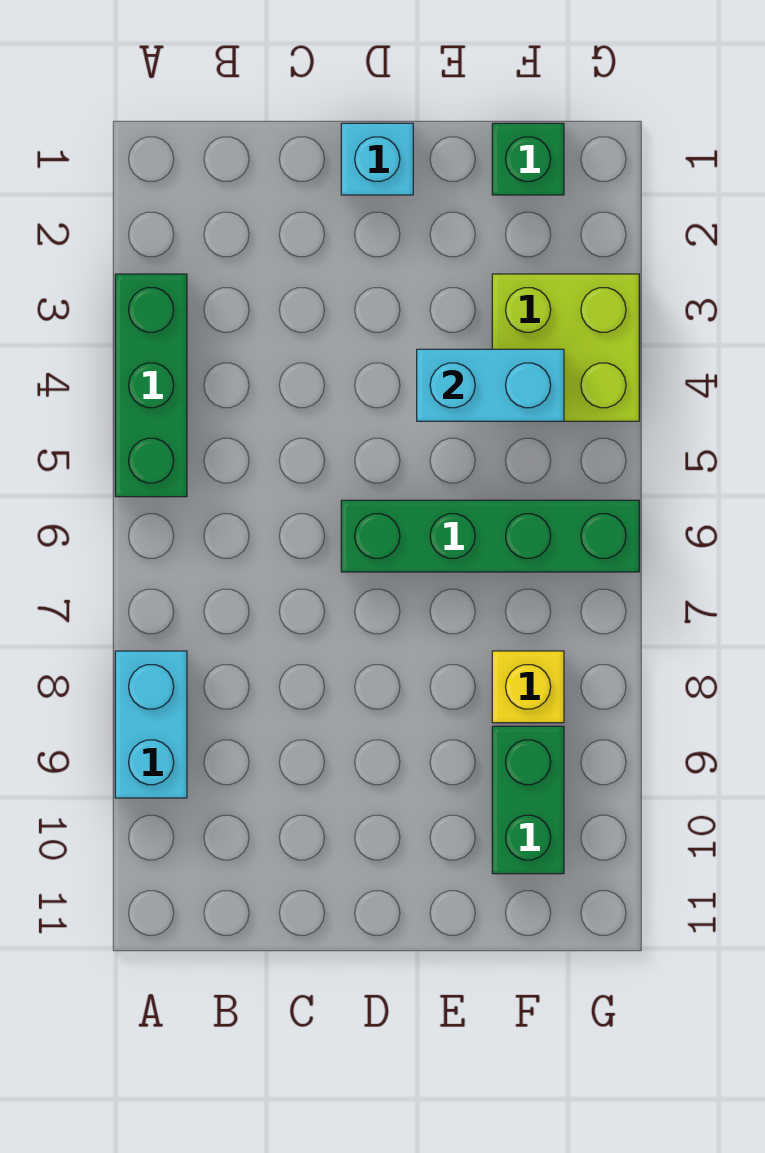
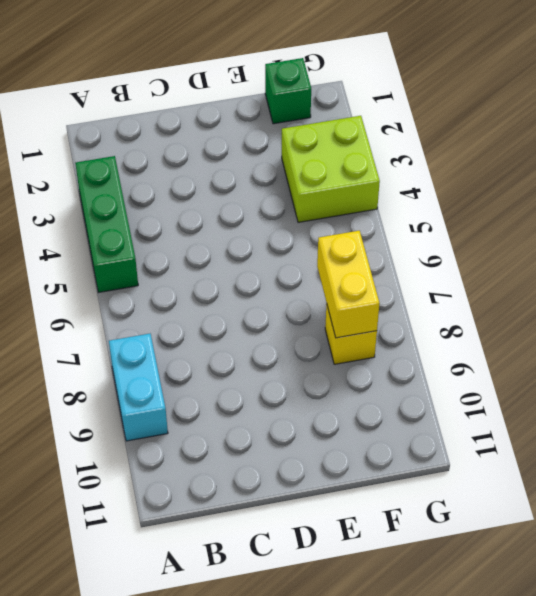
yellow brick F7:F8 level 2 -> none
none -> cyan brick D1 level 1
none -> green brick D6:G6 level 1

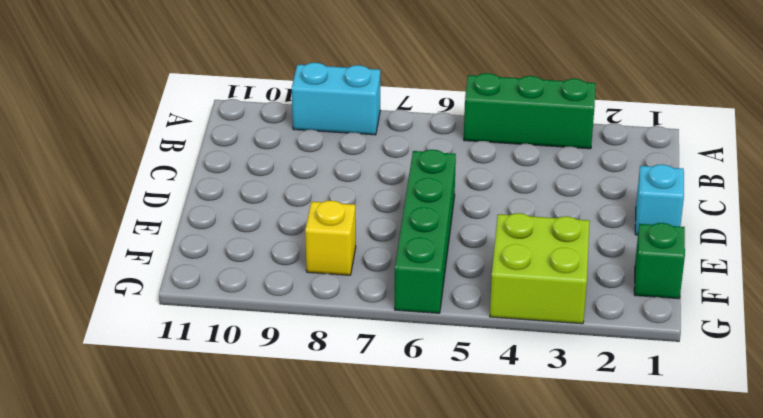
none -> green brick F9:F10 level 1
none -> cyan brick E4:F4 level 2

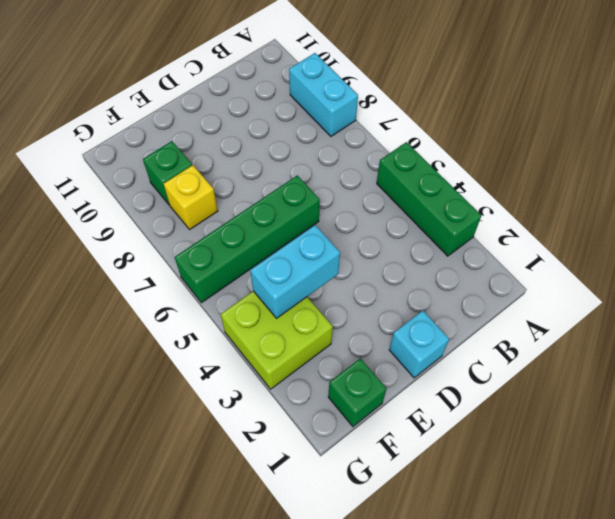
green brick F9 level 1 -> green brick F9:F10 level 1

